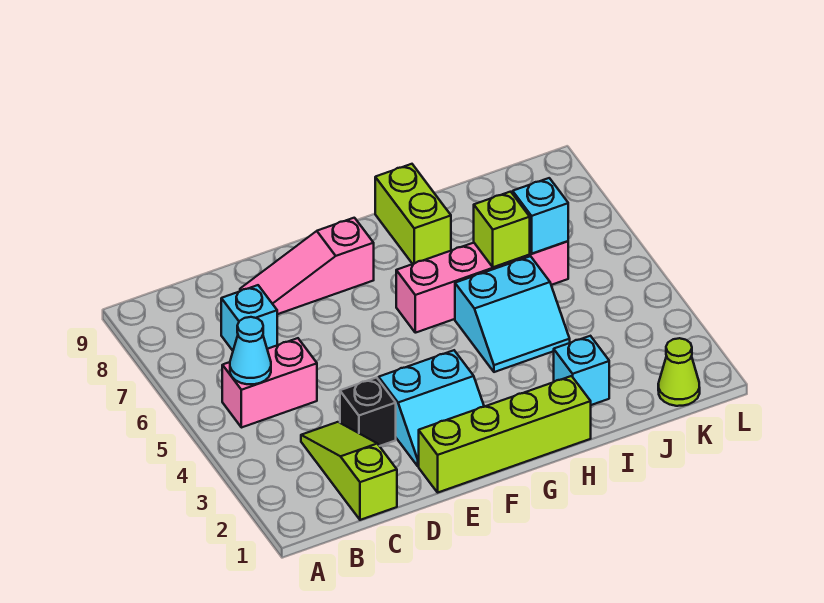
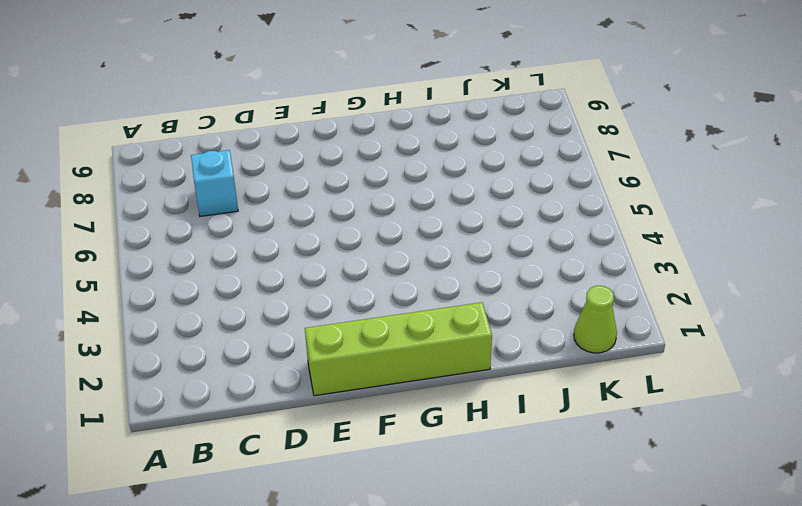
none -> pink brick B5:C5 level 1
none -> lime slope C1:C3 level 1 top 1
none -> black brick D3 level 1

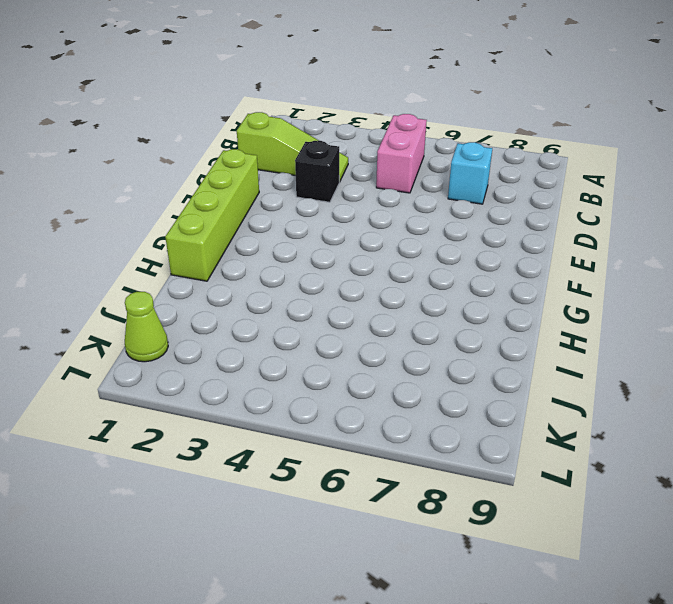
none -> pink slope D8:F8 level 1 top F
none -> cyan slope E2:F3 level 1 top 3
none -> pink brick G6:J6 level 1

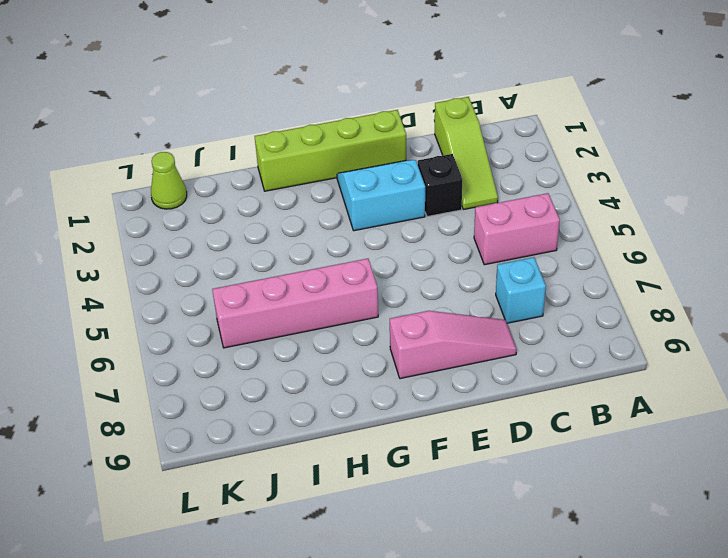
none -> cyan slope H4:I5 level 1 top 5
none -> lime brick H8:H9 level 1
none -> cyan brick I2 level 1

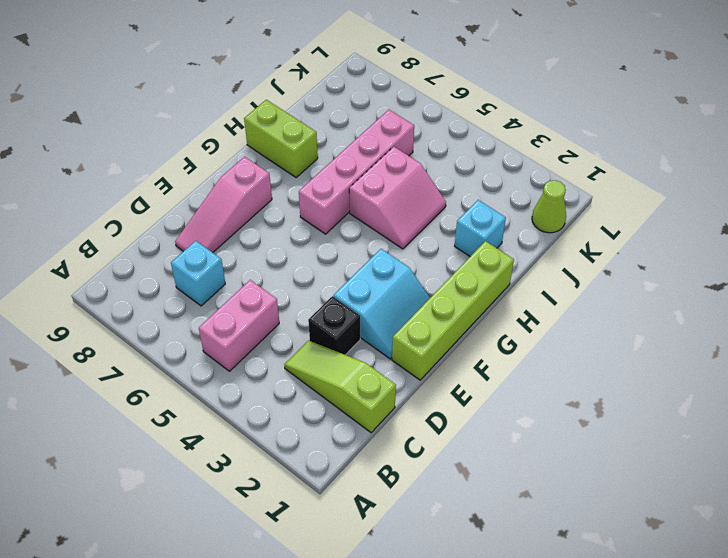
pink slope H4:I5 level 1 top 5 -> cyan slope H4:I5 level 1 top 5
none -> cyan cone B5 level 2
none -> lime brick I6 level 2
none -> cyan brick J6 level 2

